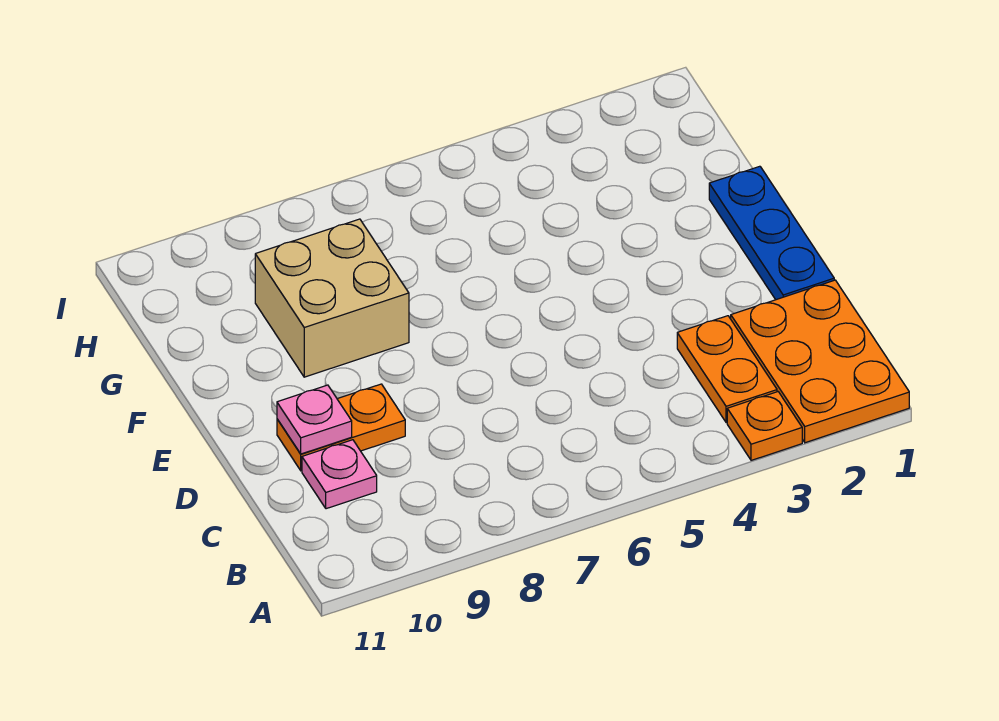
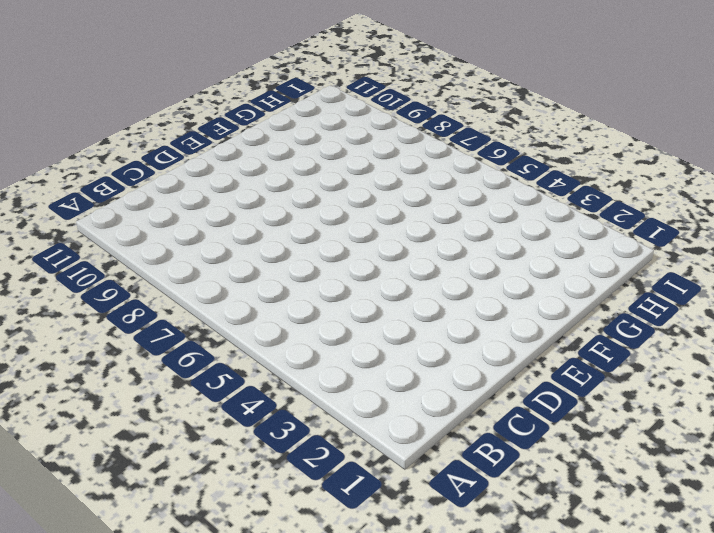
none -> orange plate A1:C2 level 1
none -> orange plate A3 level 1

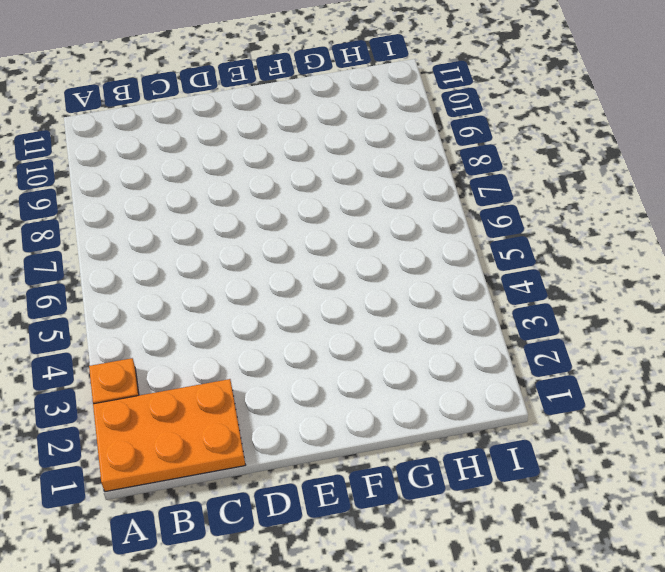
none -> orange plate B3:C3 level 1
none -> pink plate C10 level 1

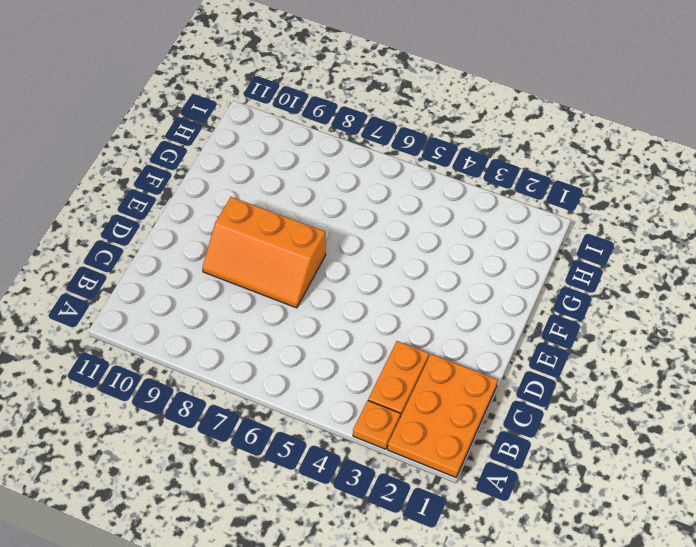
orange slope D7:E9 level 1 top E -> orange plate D9:D10 level 1
none -> pink plate C10 level 1
none -> blue plate D1:F1 level 1

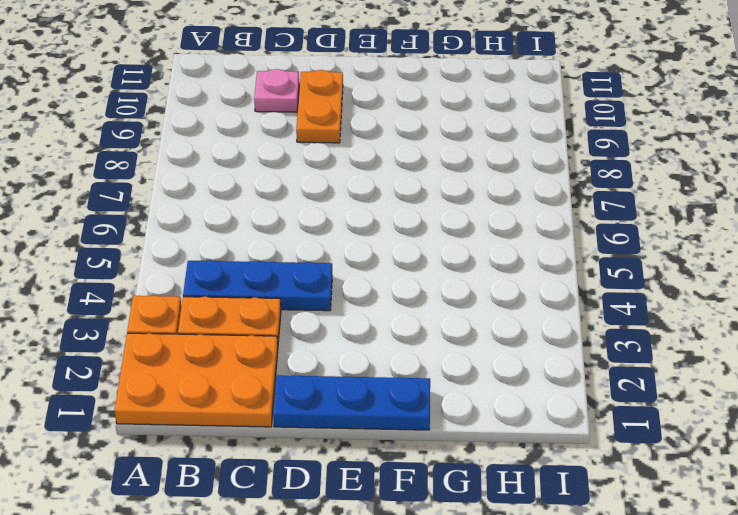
blue plate B4:D4 level 1 -> none
none -> tan brick F8:G9 level 1
none -> pink plate D10 level 2

